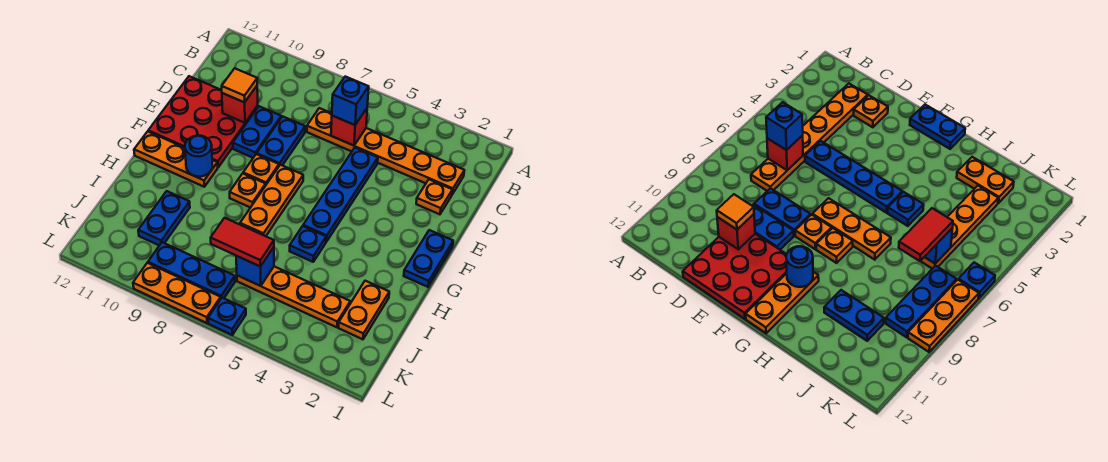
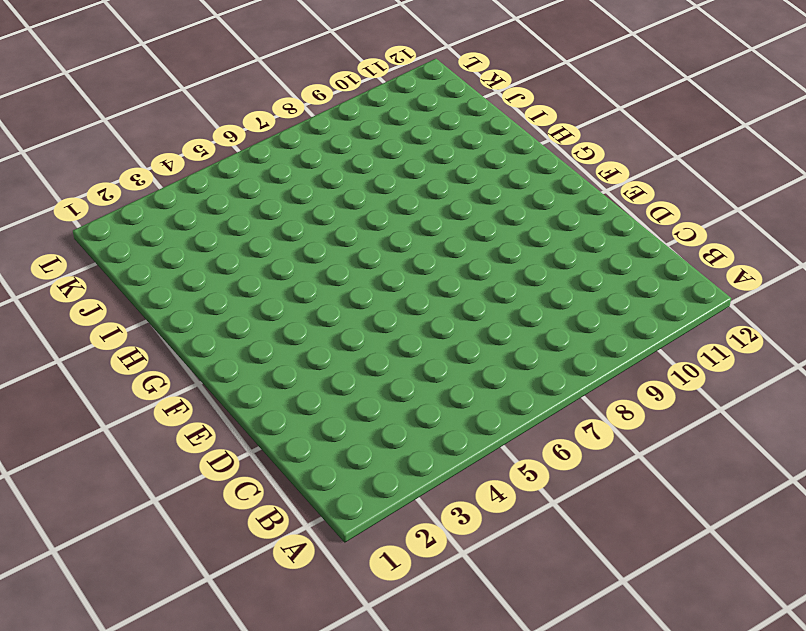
none -> orange plate C2:C7 level 1
none -> orange plate D2 level 1
none -> blue plate D5:G5 level 1

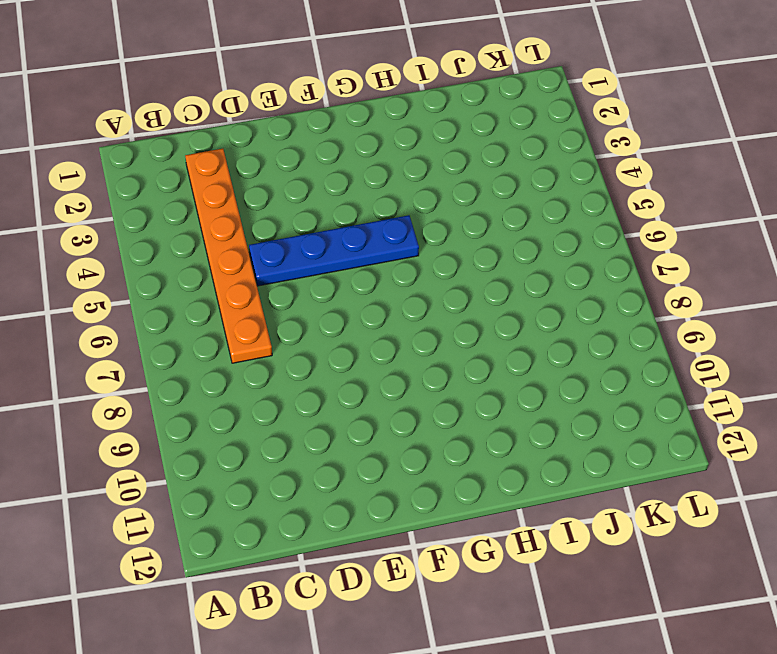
none -> orange plate D2 level 1
none -> blue plate D8:E8 level 1
none -> blue plate D9:E9 level 1

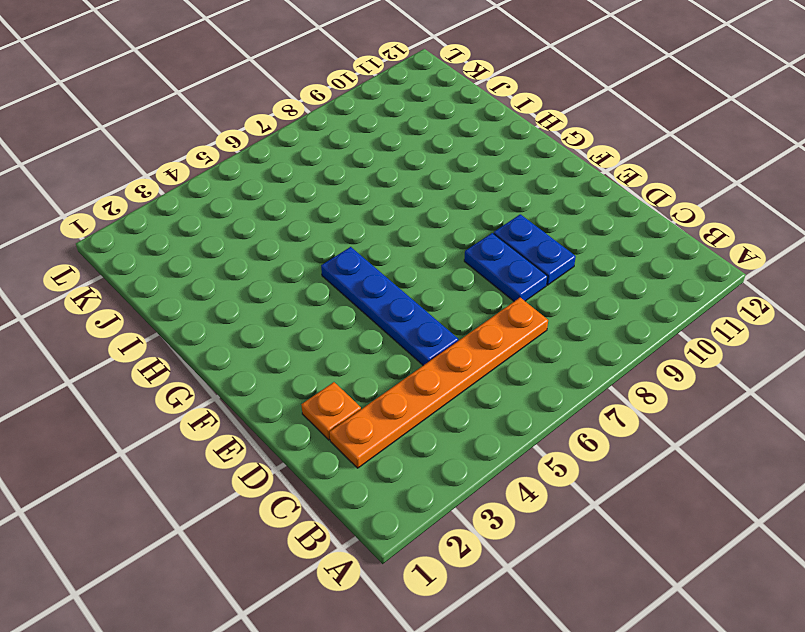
none -> red plate D10:F12 level 1
none -> blue plate F1:G1 level 1
none -> orange plate F7:H7 level 1

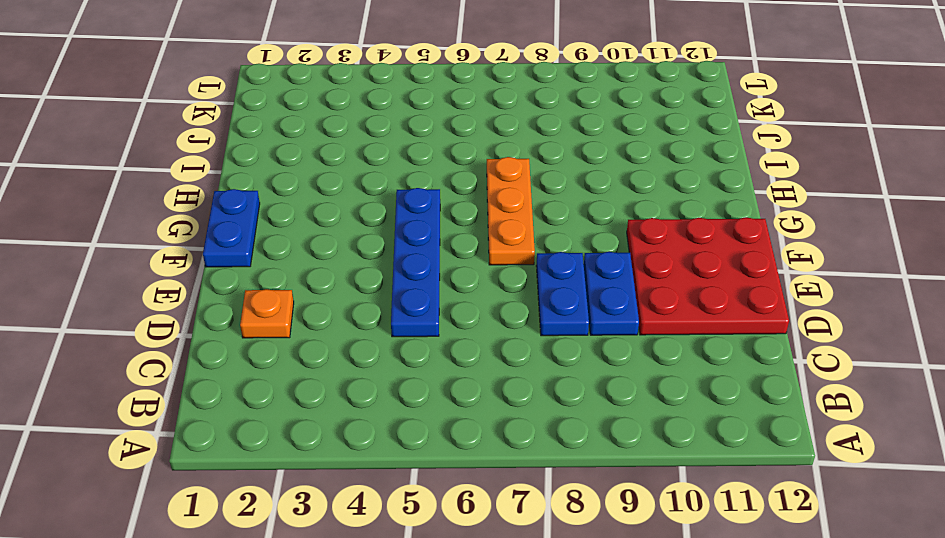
none -> orange plate C2:C7 level 1
none -> orange plate F8 level 1
none -> orange plate G8 level 1

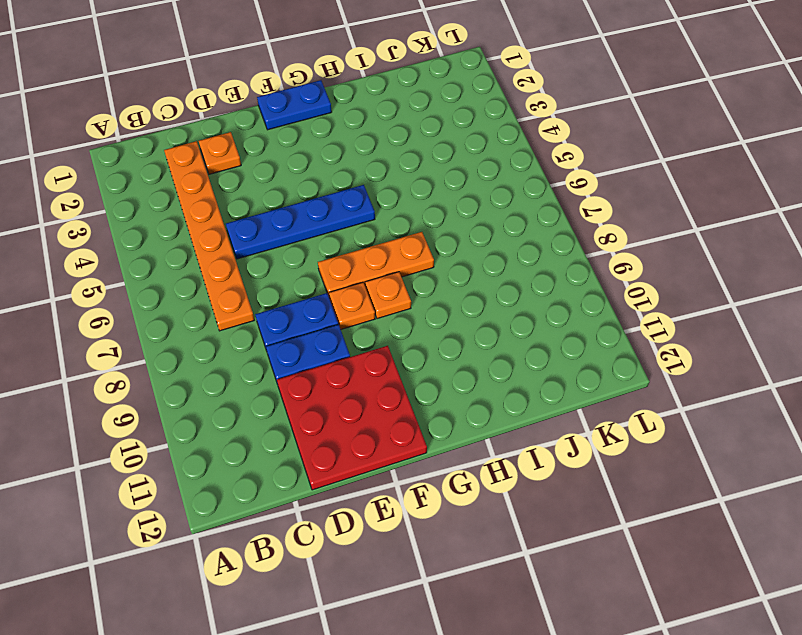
none -> orange plate G10:G12 level 1
none -> blue plate H5 level 1
none -> orange plate I2:J2 level 1

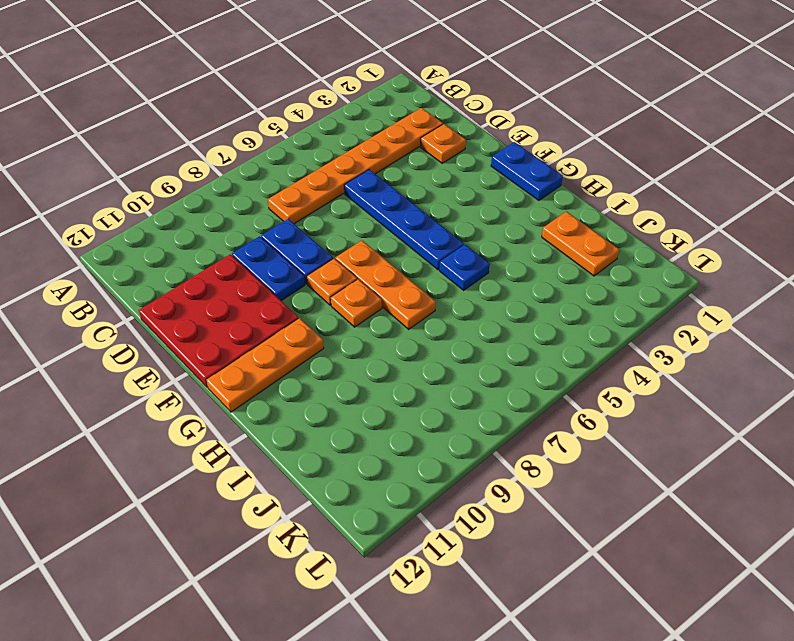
none -> blue plate I10:J10 level 1
none -> orange plate J3:J6 level 1
none -> blue plate K7:K9 level 1

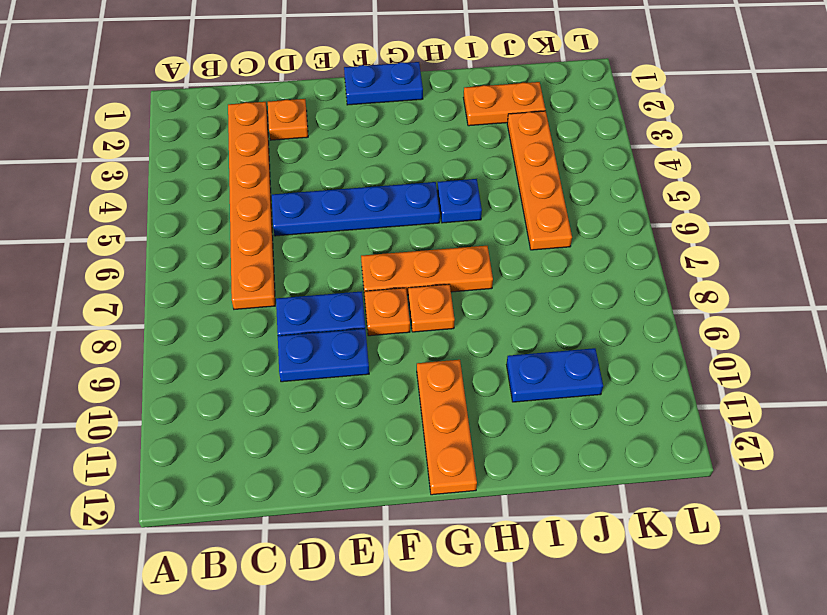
none -> red plate D10:F12 level 1
none -> blue plate K7:K9 level 1
none -> blue plate L6 level 1

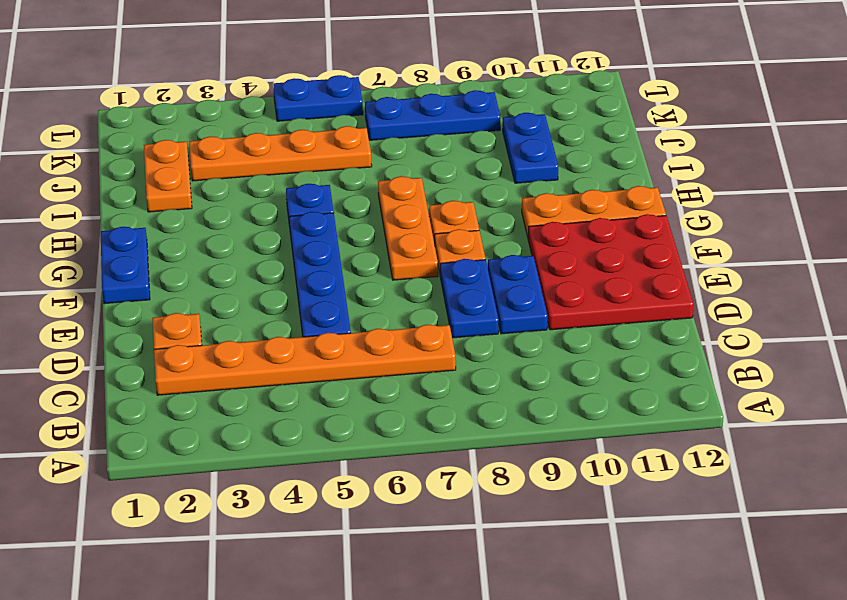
blue plate L5:L6 level 1 -> blue plate L6 level 1
none -> orange plate L7:L9 level 1
none -> red brick C6 level 2
none -> red brick D10 level 2

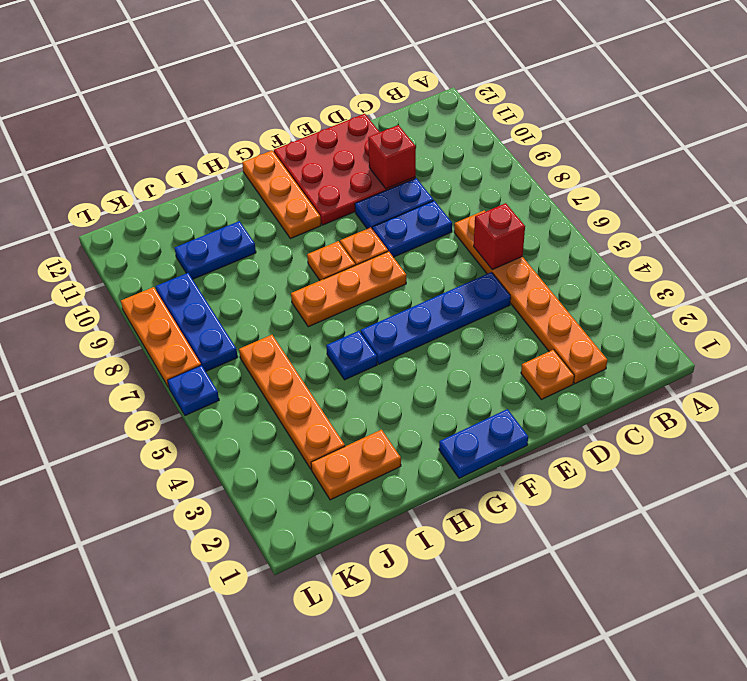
none -> blue round brick G10 level 2
none -> blue brick J6 level 2
none -> blue brick C6 level 3

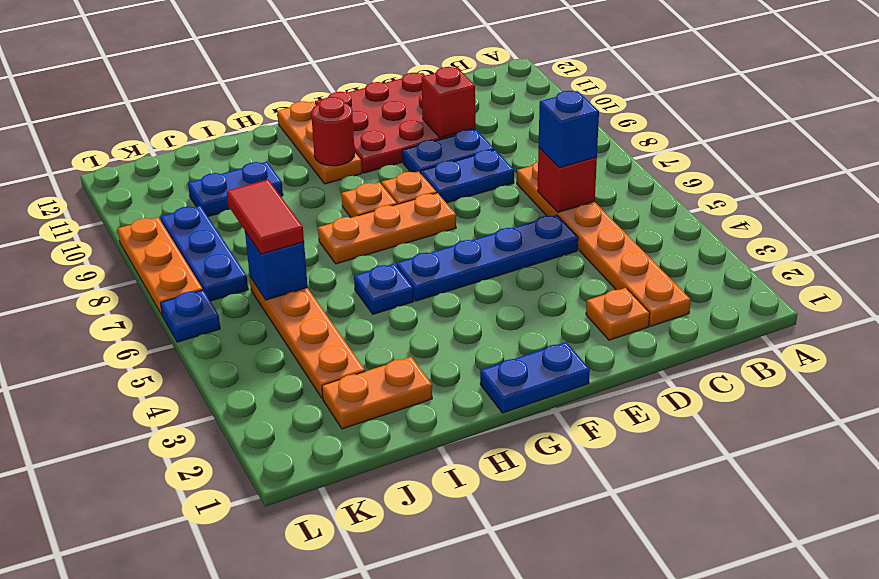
red round brick G10 level 2 -> blue round brick G10 level 2
none -> orange tile D10 level 3

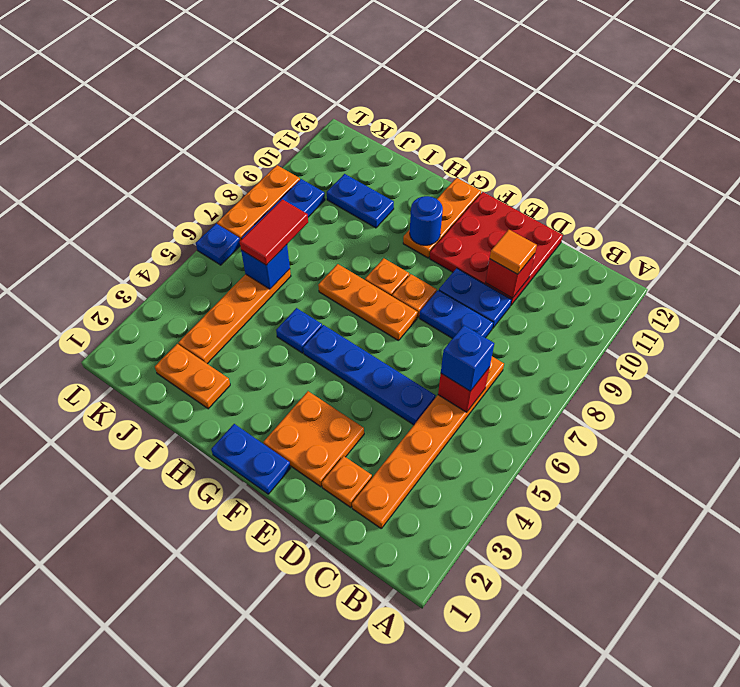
orange plate E2:F3 level 1 -> none

